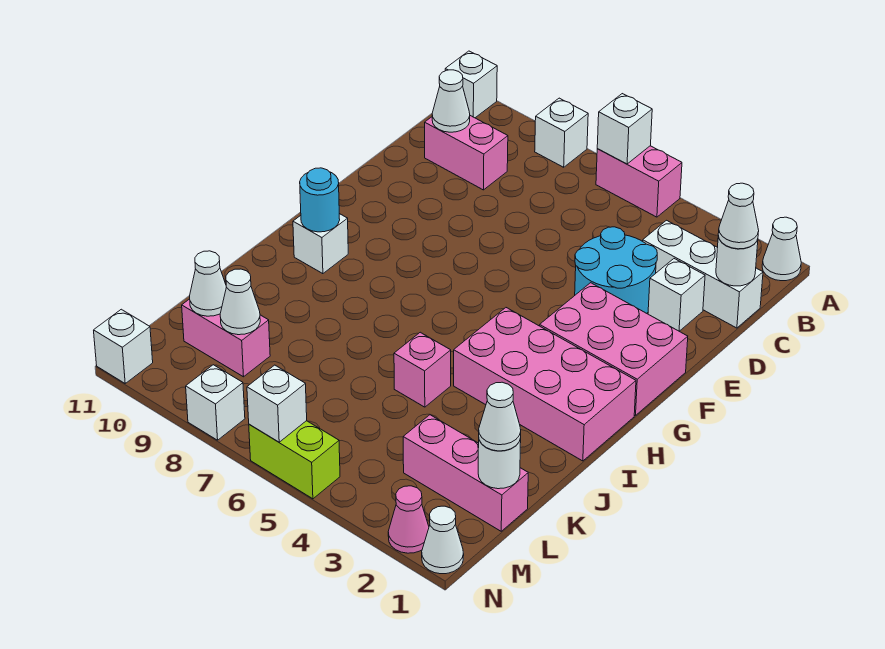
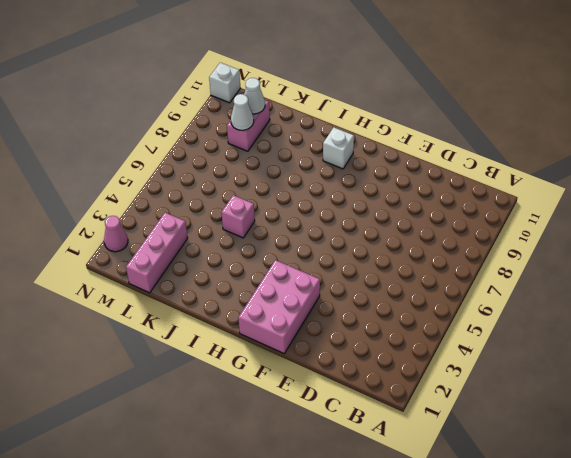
none -> white cone A1 level 1
none -> pink brick A5:A6 level 1
none -> white brick A8 level 1

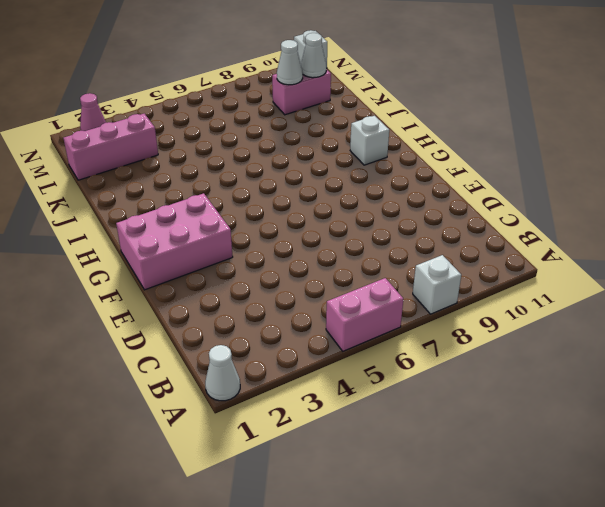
none -> white brick A11 level 1
none -> white brick C1:C3 level 1
none -> pink brick C9:C10 level 1

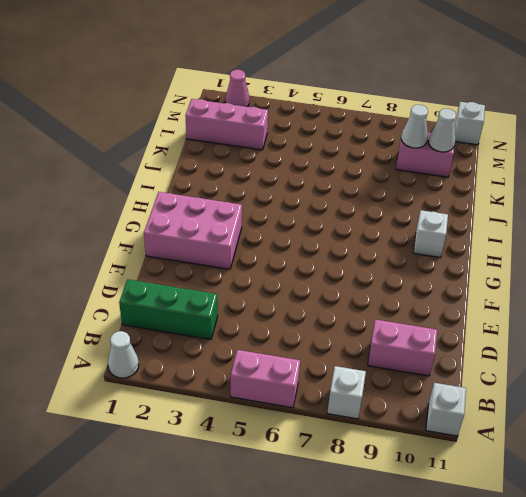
green brick C1:C3 level 1 -> white brick C1:C3 level 1
none -> white brick D2 level 1
none -> cyan round brick D3:E4 level 1
none -> pink brick H1:I4 level 1

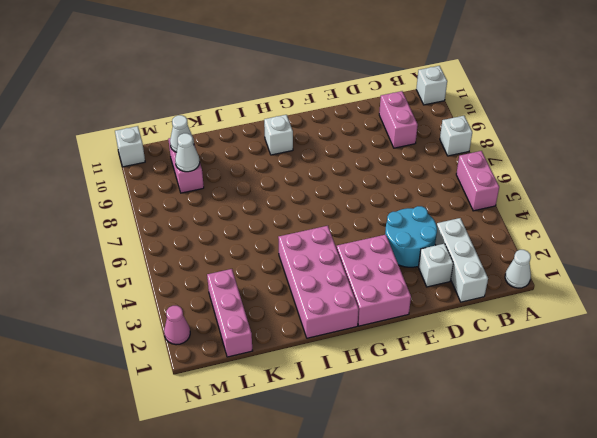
none -> pink brick J5 level 1
none -> white cone N1 level 1
none -> lime brick N5:N6 level 1

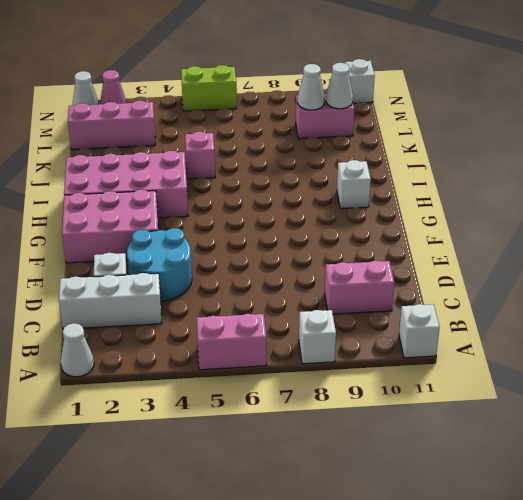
none -> white brick N8 level 1
none -> white brick A6 level 2
none -> white round brick C1 level 2

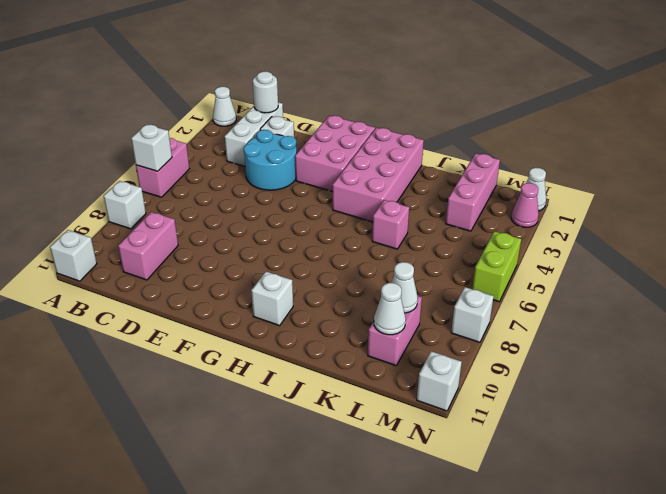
none -> white cone C10 level 2
none -> cyan round brick H10 level 2
none -> white round brick L1 level 2

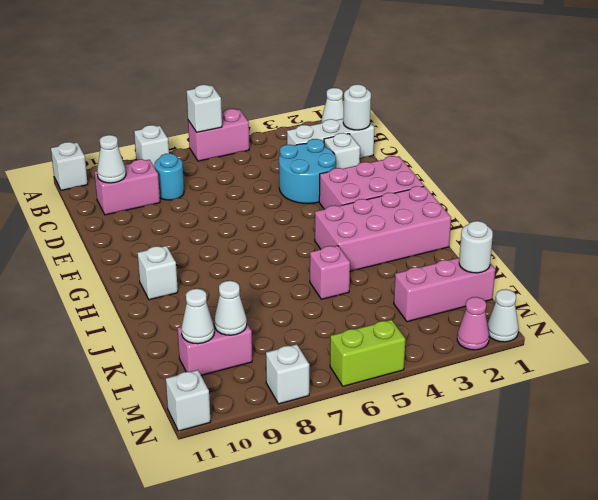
cyan round brick C8 level 1 -> cyan round brick H10 level 2
none -> white brick N6 level 2
none -> white cone C1 level 3
none -> white cone L1 level 3

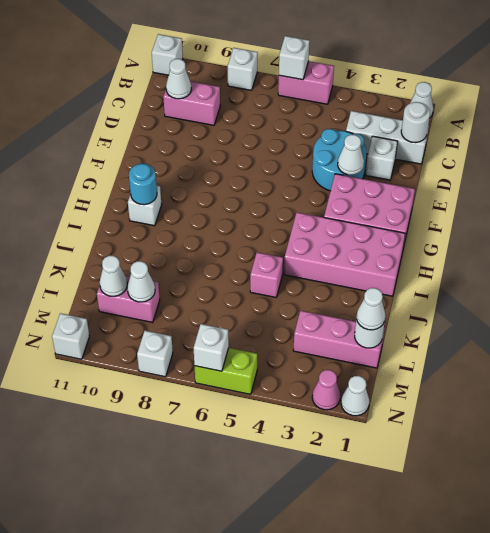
white cone E3 level 2 -> white cone C1 level 3

